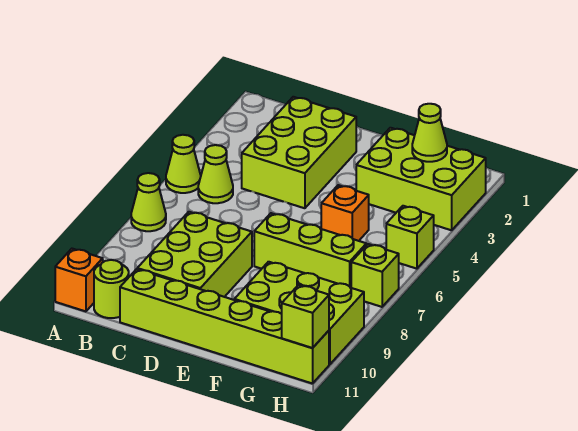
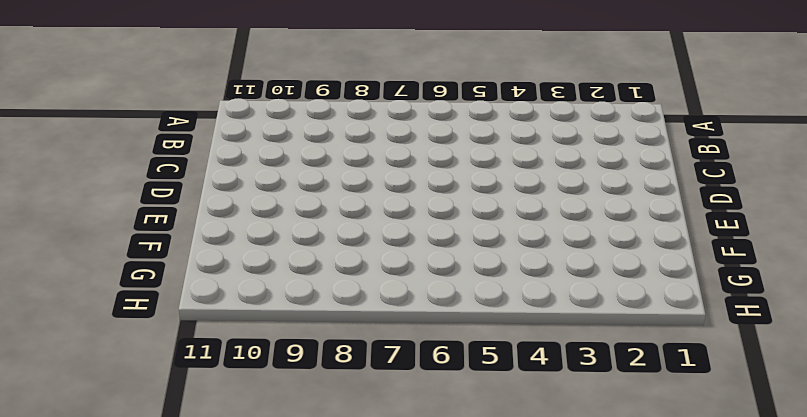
none -> lime cone A5 level 1
none -> lime cone A7 level 1
none -> orange brick A11 level 1

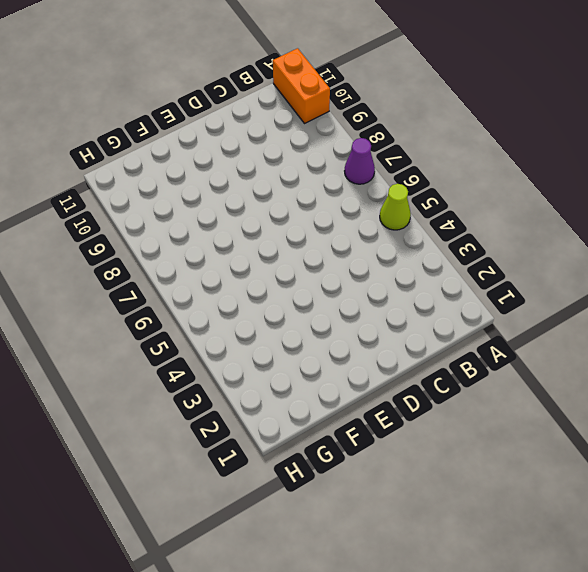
purple cone A7 level 1 -> lime cone A7 level 1
orange brick A10:A11 level 1 -> orange brick A11 level 1
none -> lime cone B5 level 1
none -> lime round brick B11 level 1
none -> lime brick C2:D4 level 1

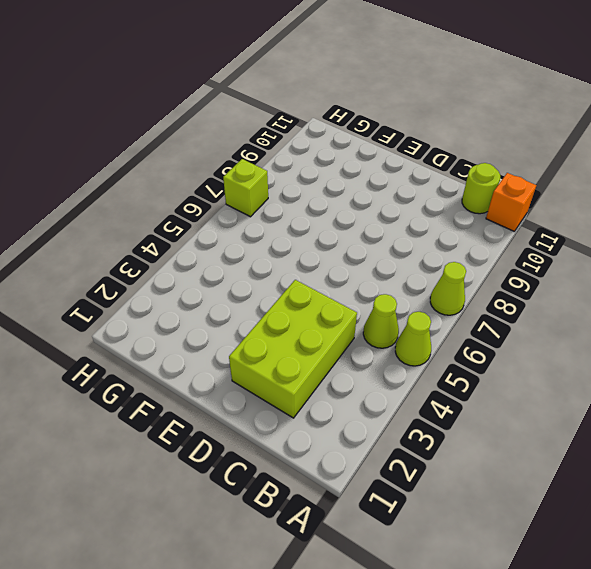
none -> lime brick C8:D10 level 1
none -> lime brick C11:H11 level 1
none -> lime brick E7:G7 level 1

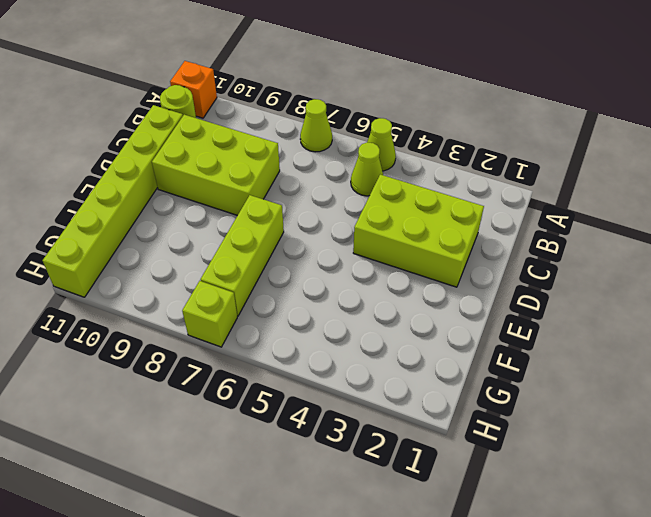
none -> lime brick F2:H3 level 1
none -> orange brick F5 level 1
none -> lime brick F9:H10 level 1

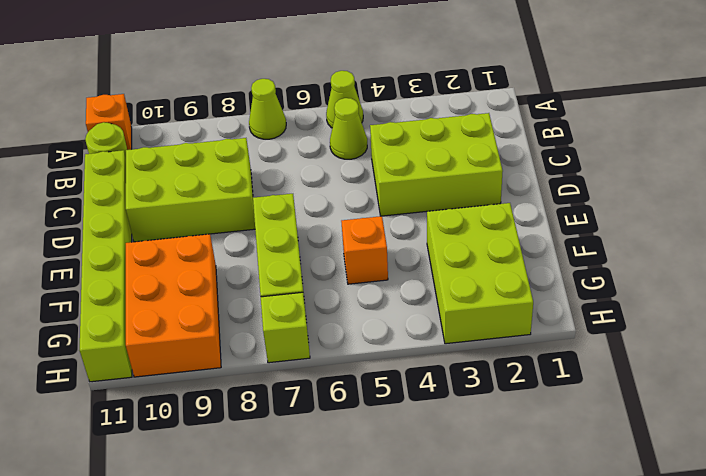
orange brick F9:H10 level 1 -> lime brick F9:H10 level 1
none -> lime brick H5 level 1
none -> lime cone G2 level 2
none -> lime brick H11 level 2

